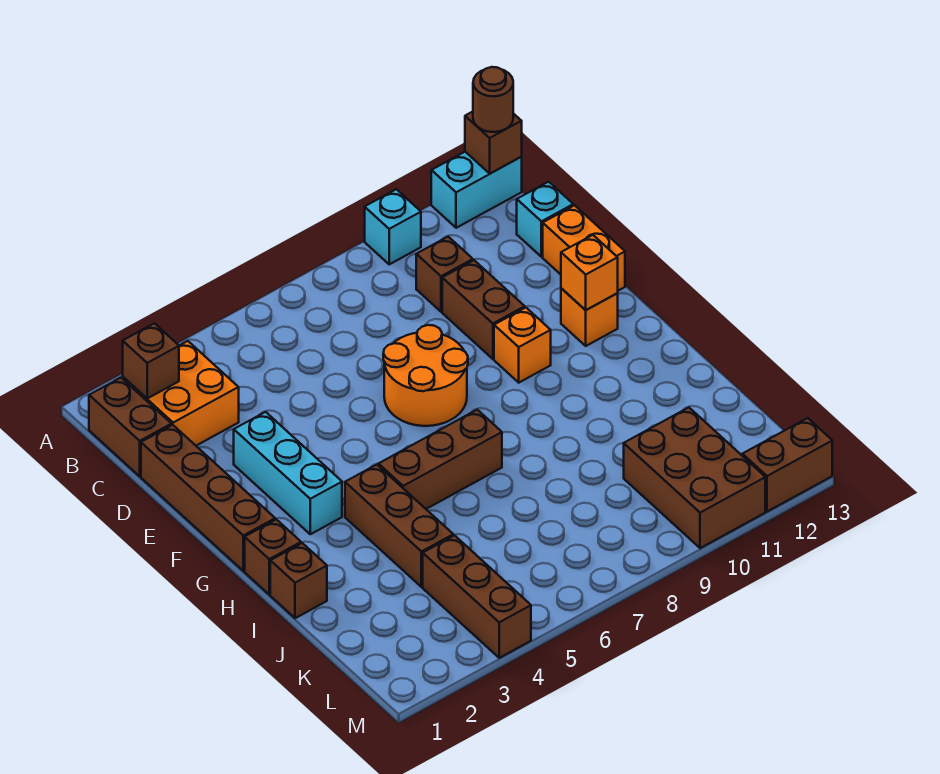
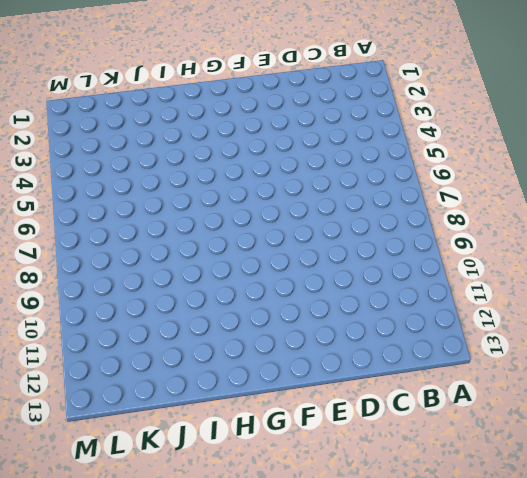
none -> cyan brick A10 level 1
none -> cyan brick A12:A13 level 1
none -> brown brick B1:C1 level 1

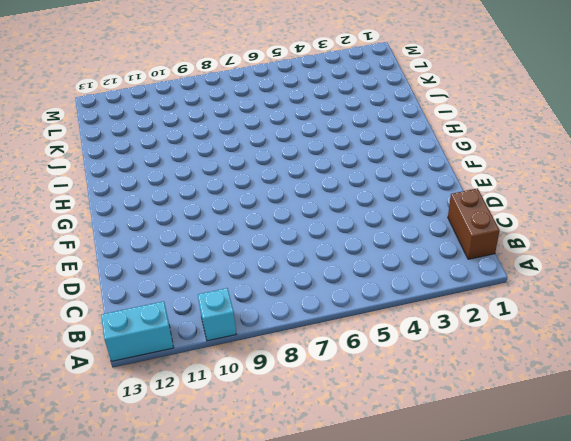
none -> orange brick B2:C3 level 1
none -> brown brick C10 level 1
none -> cyan brick C13 level 1

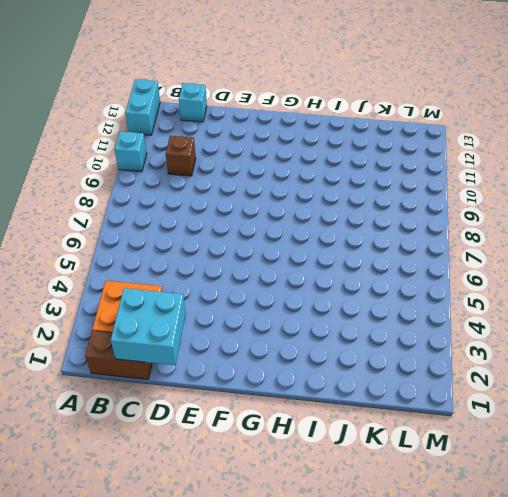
cyan brick C1:D2 level 2 -> none
none -> brown brick D1:G1 level 1
none -> brown brick D10:E10 level 1
none -> orange brick D13:E13 level 1

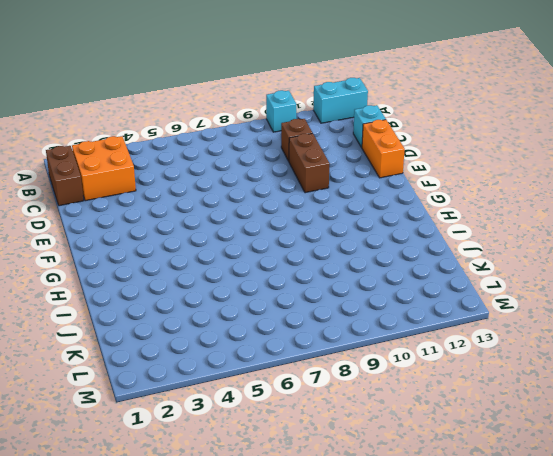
none -> brown brick D1:G1 level 1
none -> cyan brick E3:G3 level 1
none -> orange round brick E7:F8 level 1

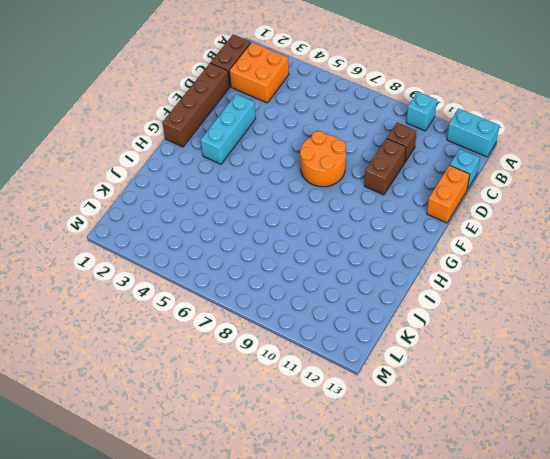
none -> orange brick F10 level 1
none -> orange brick F12 level 1
none -> brown brick H1 level 1

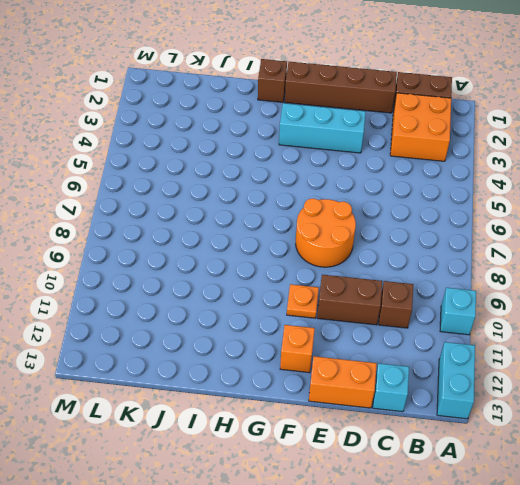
orange plate F10 level 1 -> orange brick F10 level 1
none -> brown brick H4:J4 level 1
none -> brown brick H5:H7 level 1
none -> brown brick I1 level 1

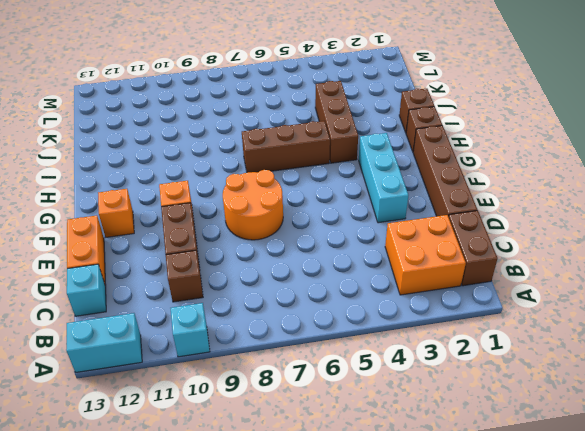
none -> brown brick K4:M4 level 1
none -> brown brick K10:M11 level 1
none -> brown brick M12:M13 level 1

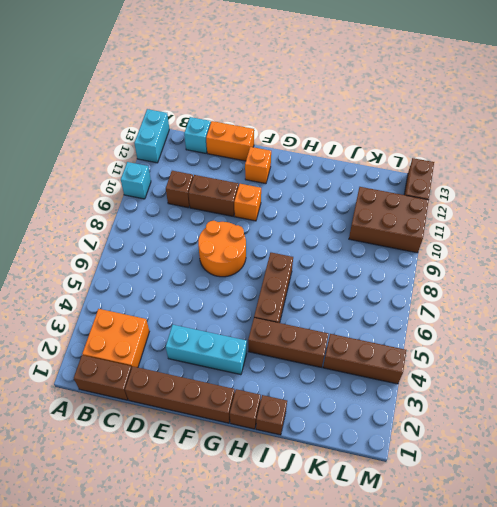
none -> brown brick A13 level 2
none -> brown brick B2 level 2
none -> orange brick F12 level 2

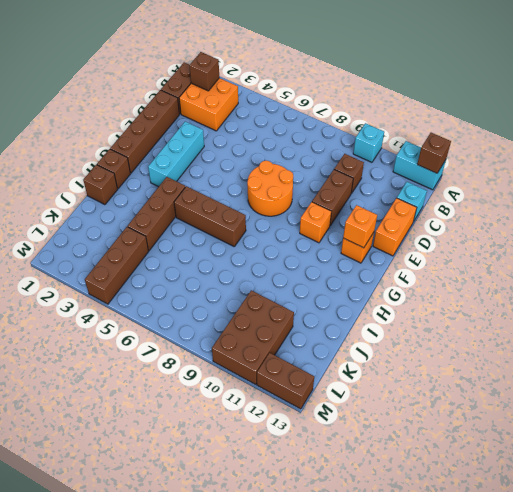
none -> brown round brick A13 level 3

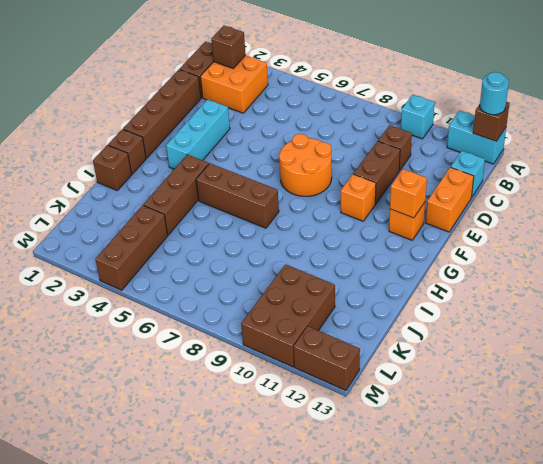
cyan round brick A13 level 3 -> brown round brick A13 level 3

